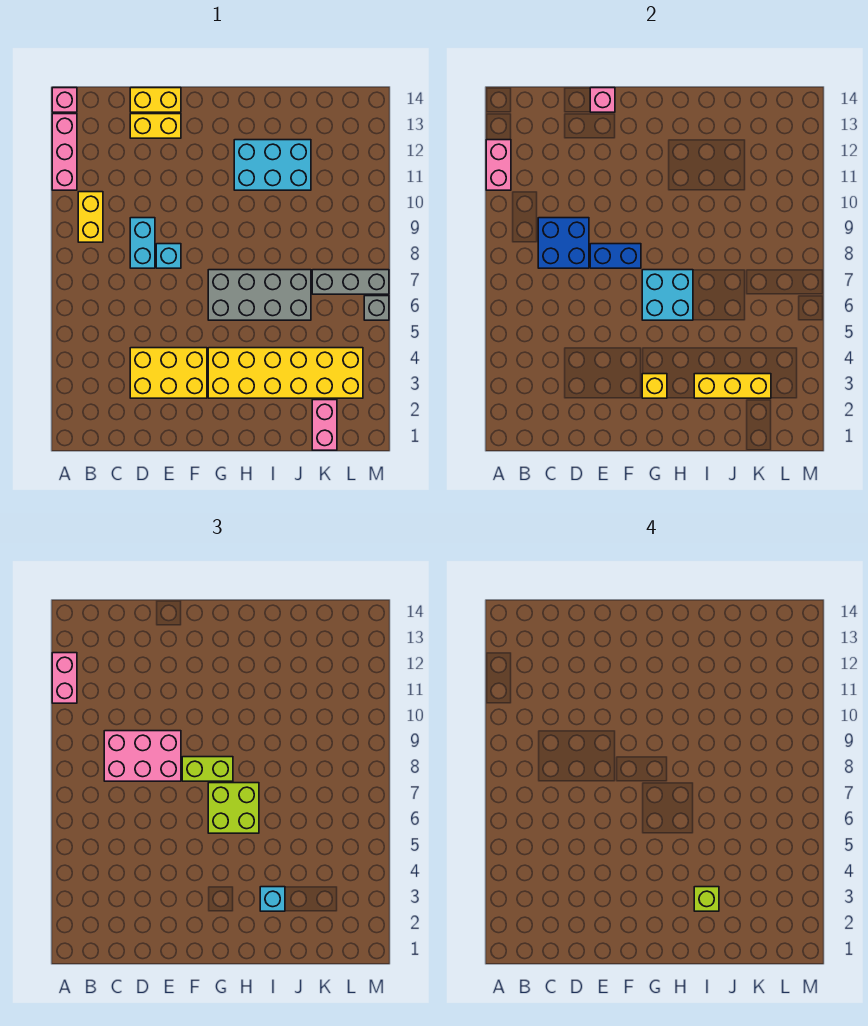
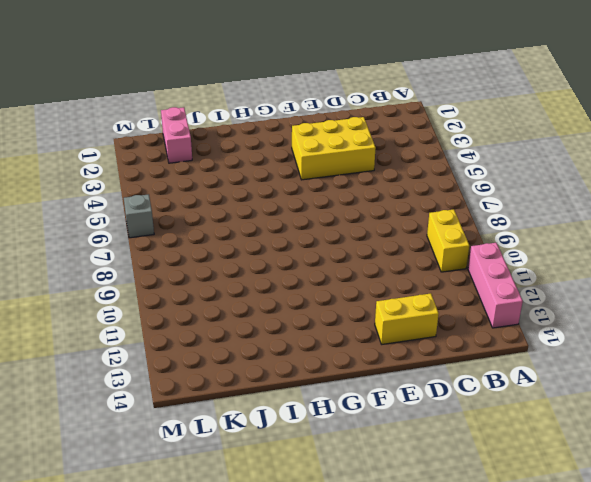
none -> pink brick A14 level 1
none -> cyan brick D8:D9 level 1
none -> yellow brick D14:E14 level 1

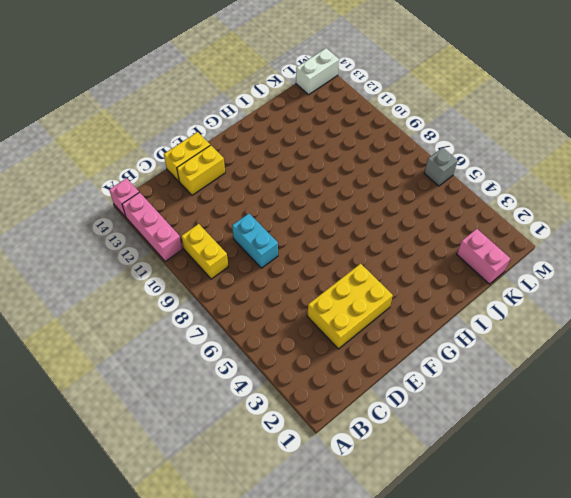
white brick L14:M14 level 1 -> none
none -> cyan brick E8 level 1
none -> yellow brick G3:L4 level 1
none -> grey brick G6:J7 level 1

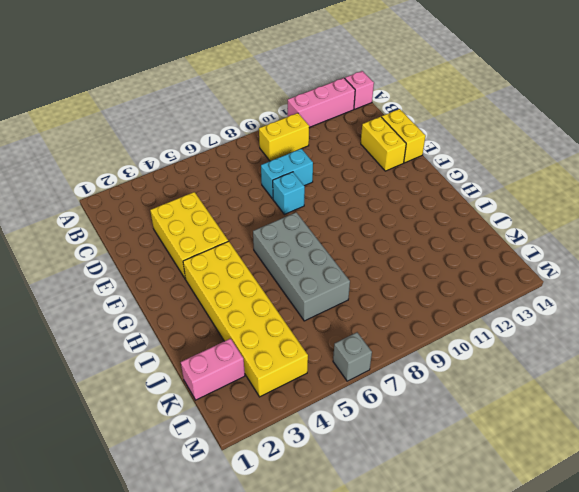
none -> cyan brick H11:J12 level 1
none -> grey brick K7:M7 level 1
none -> pink brick A11:A12 level 2

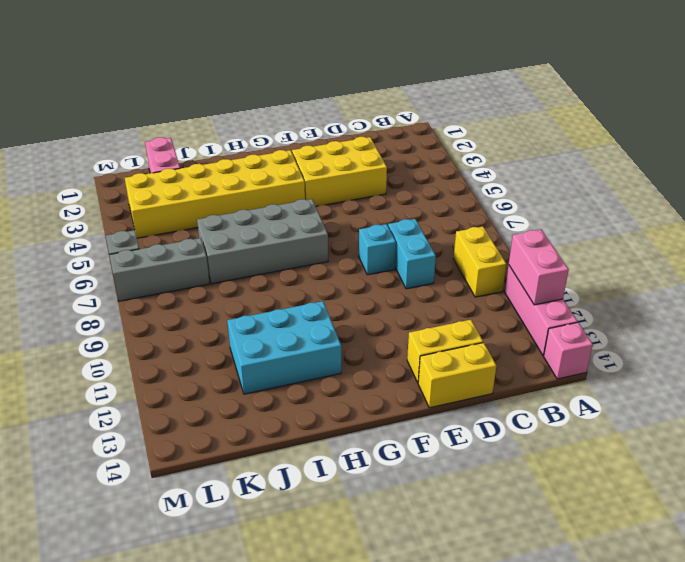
none -> blue brick C8:D9 level 2
none -> blue brick E8:F8 level 2
none -> pink brick E14 level 2

